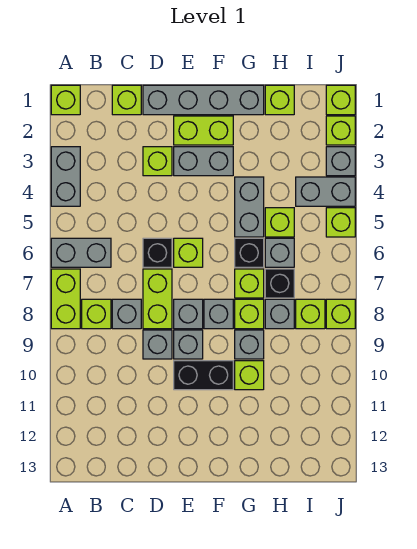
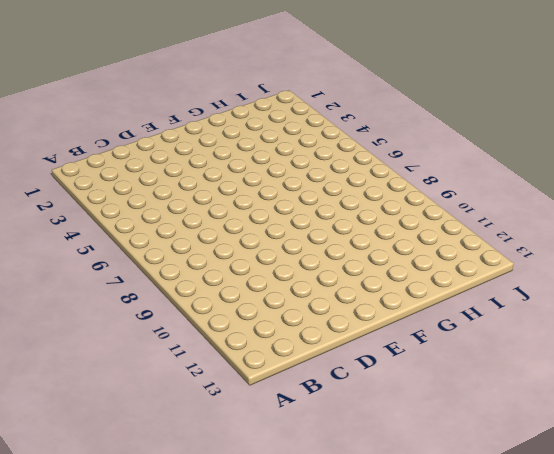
none -> lime brick A1 level 1
none -> grey brick A3:A4 level 1
none -> grey brick A6:B6 level 1
none -> lime brick A7:A8 level 1

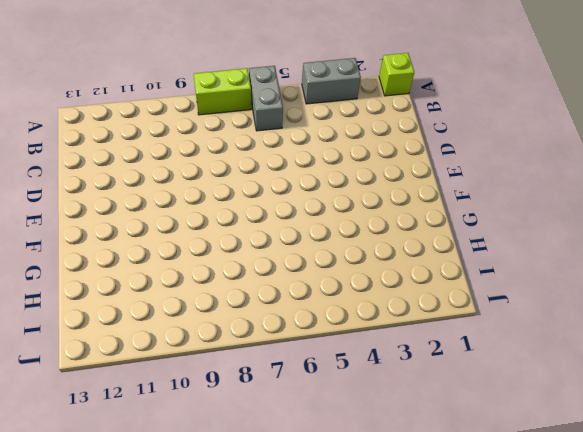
none -> lime brick B8 level 1
none -> lime brick C1 level 1
none -> grey brick C8 level 1
none -> grey brick D1:G1 level 1

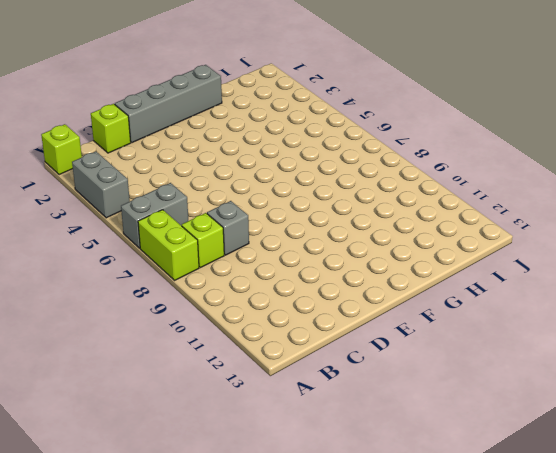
none -> lime brick D3 level 1
none -> black brick D6 level 1
none -> lime brick D7:D8 level 1
none -> grey brick D9 level 1

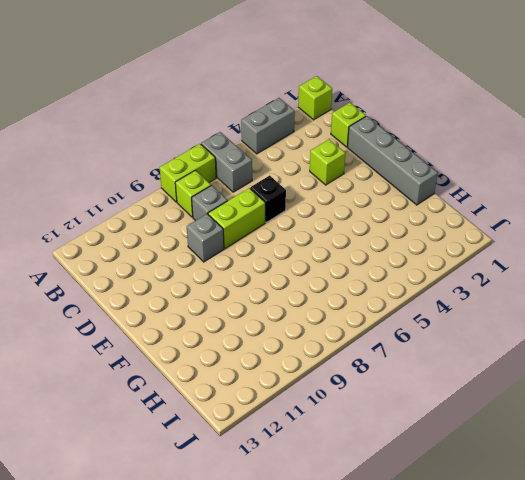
none -> lime brick E2:F2 level 1
none -> grey brick E3:F3 level 1
none -> lime brick E6 level 1
none -> grey brick E8 level 1

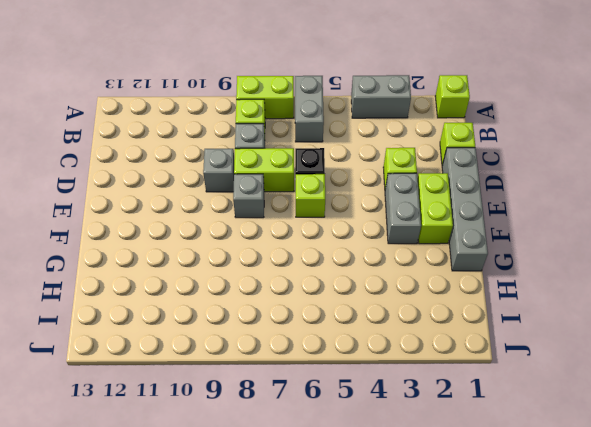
none -> grey brick E9 level 1
none -> black brick E10:F10 level 1
none -> grey brick F8 level 1
none -> grey brick G4:G5 level 1

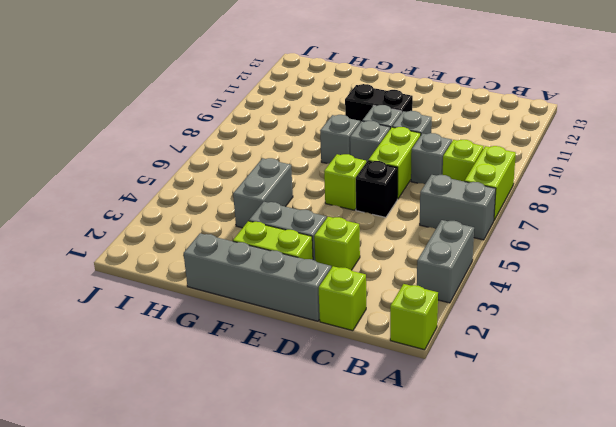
none -> black brick G6 level 1
none -> lime brick G7 level 1
none -> lime brick G8 level 1
none -> grey brick G9 level 1

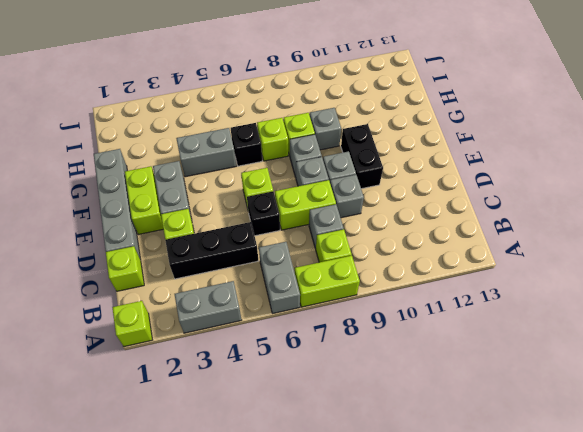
black brick C3:C5 level 1 -> none
none -> lime brick G10 level 1
none -> lime brick H1 level 1
none -> lime brick H5 level 1
none -> grey brick H6 level 1

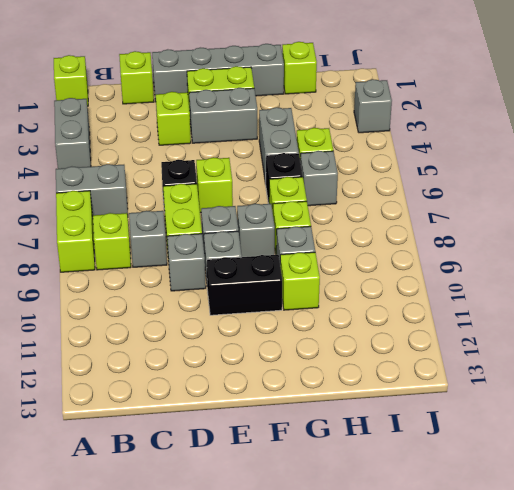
none -> black brick H7 level 1
none -> grey brick H8 level 1
none -> grey brick I4:J4 level 1
none -> lime brick I8 level 1

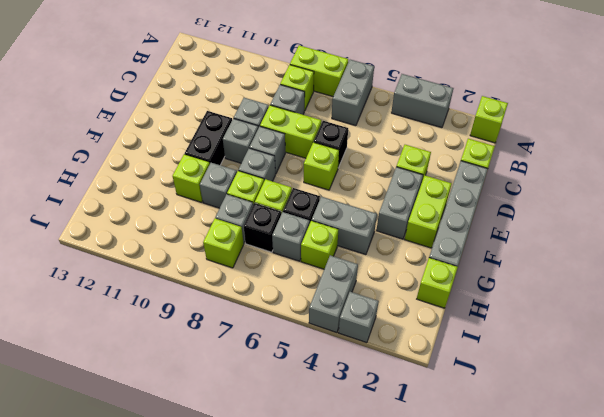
none -> lime brick J1 level 1
none -> lime brick J2 level 1
none -> lime brick J5 level 1
none -> lime brick J8 level 1

